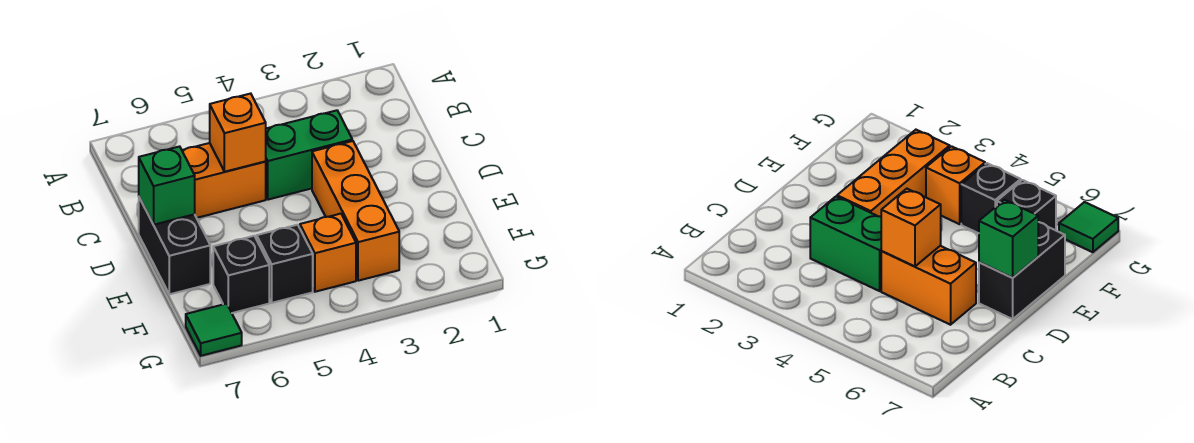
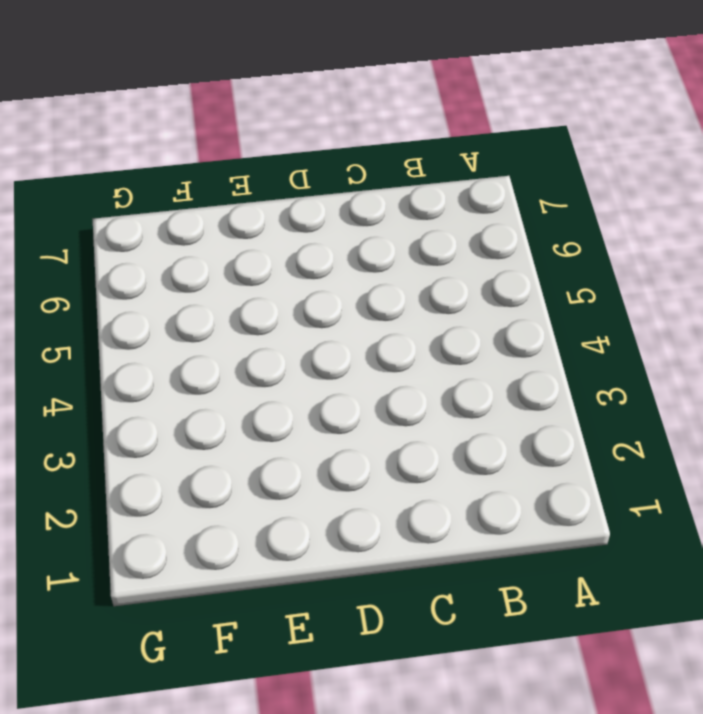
none -> green brick C3:C4 level 1
none -> orange brick C5:C6 level 1

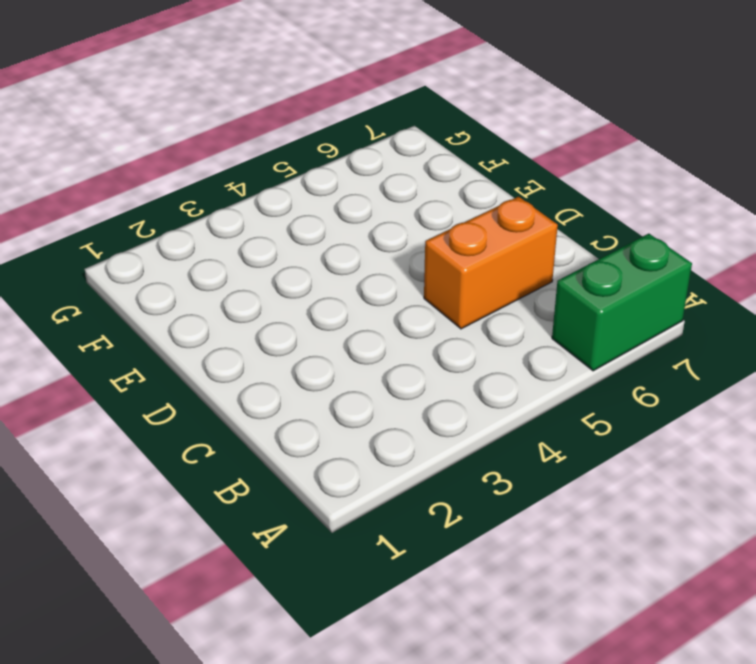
green brick A6:A7 level 1 -> green brick C3:C4 level 1
none -> orange brick D3:F3 level 1
none -> black brick D7:E7 level 1

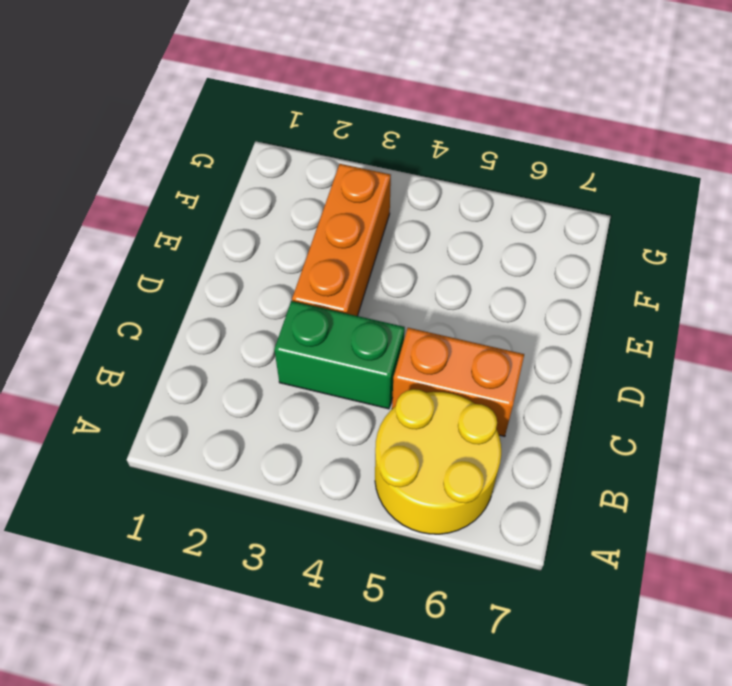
yellow round brick A5:B6 level 1 -> none
none -> black brick D7:E7 level 1
none -> orange brick F4 level 1

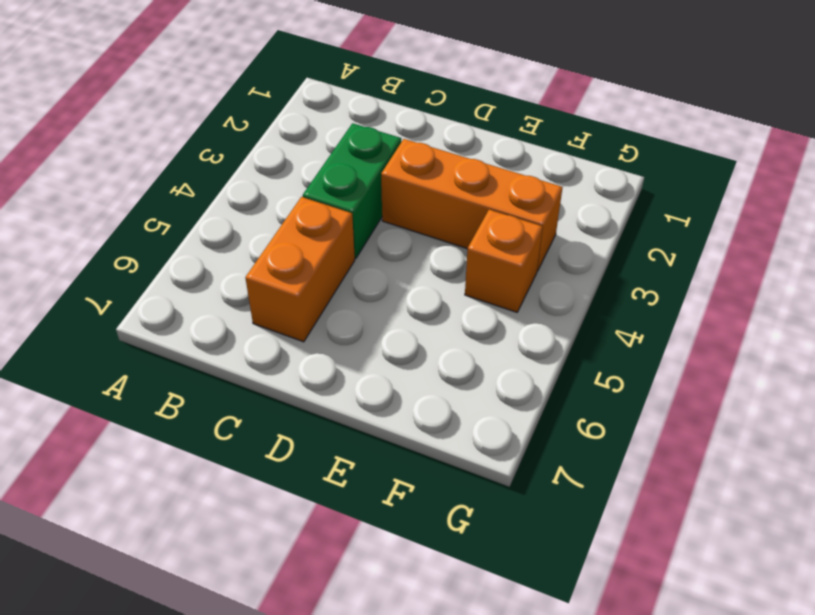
none -> black brick D7:E7 level 1
none -> black brick F5 level 1

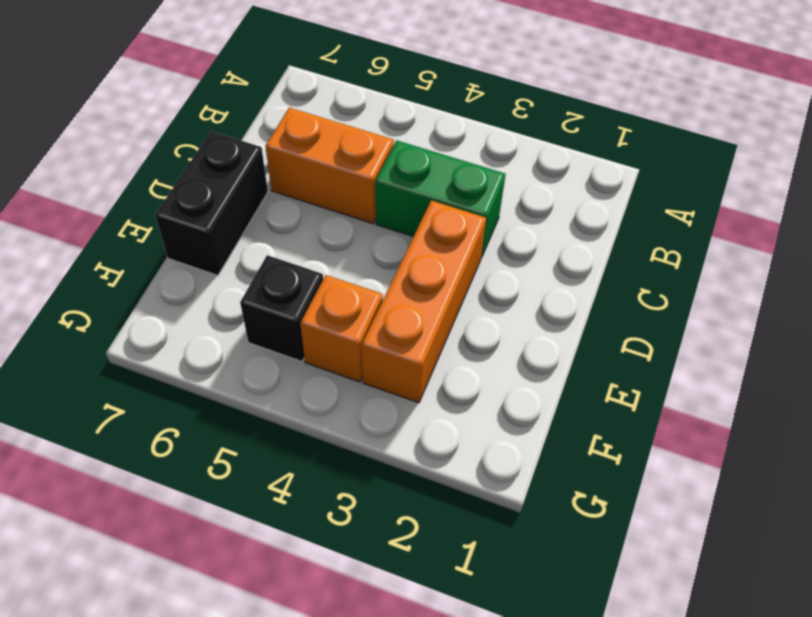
none -> black brick F6 level 1
none -> green tile G7 level 1

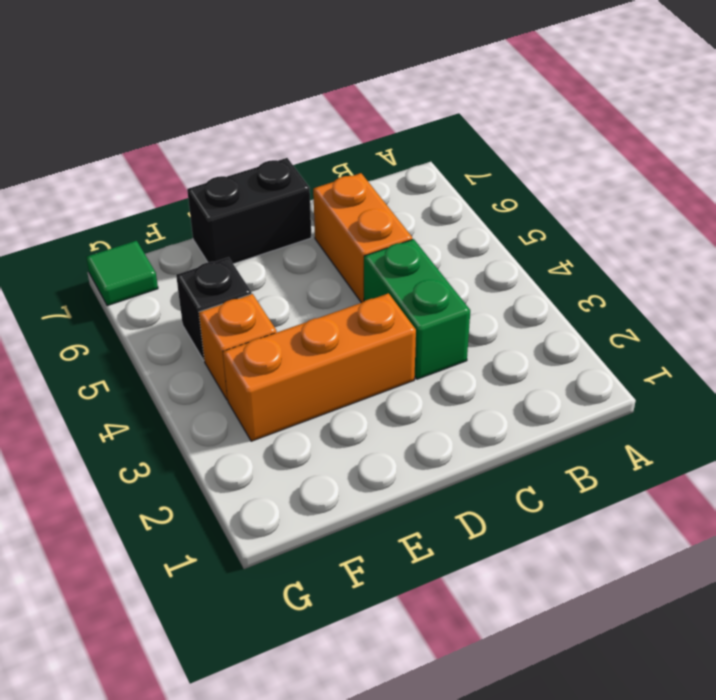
none -> black brick F6 level 1
none -> orange brick C5 level 2

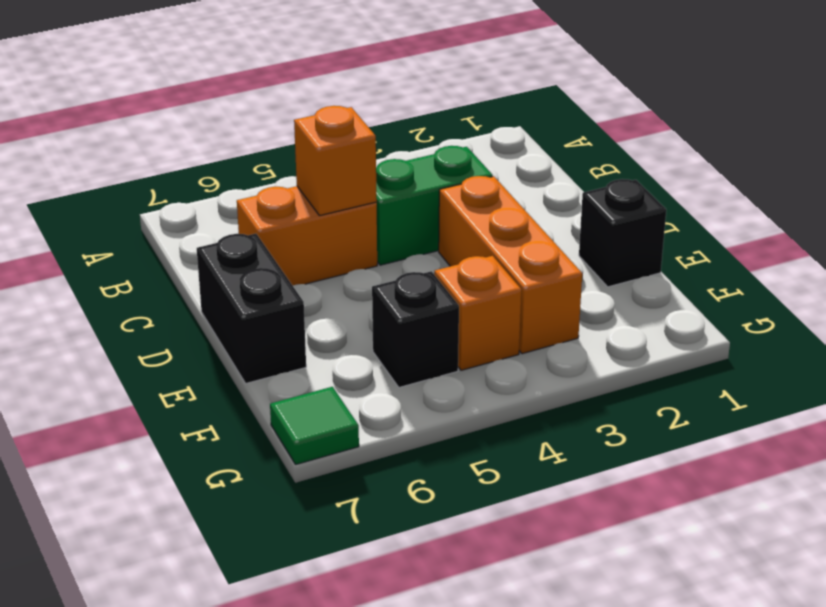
black brick E1 level 1 -> black brick F6 level 1
none -> green brick D7 level 2

